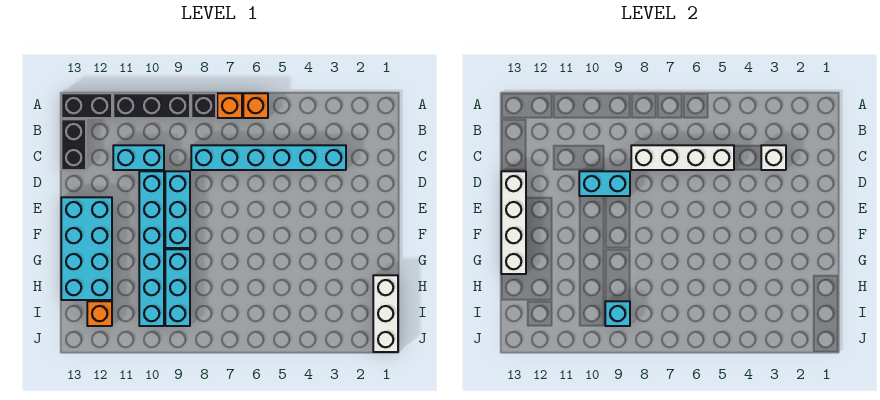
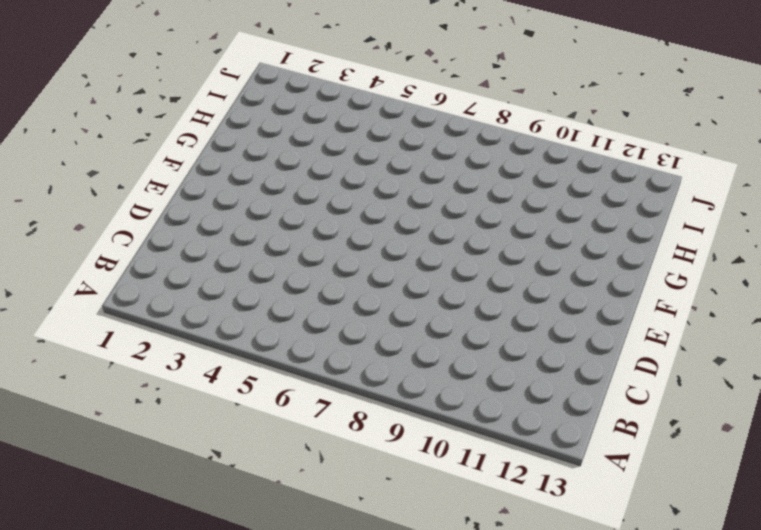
none -> orange brick A6 level 1
none -> orange brick A7 level 1
none -> black brick A8 level 1

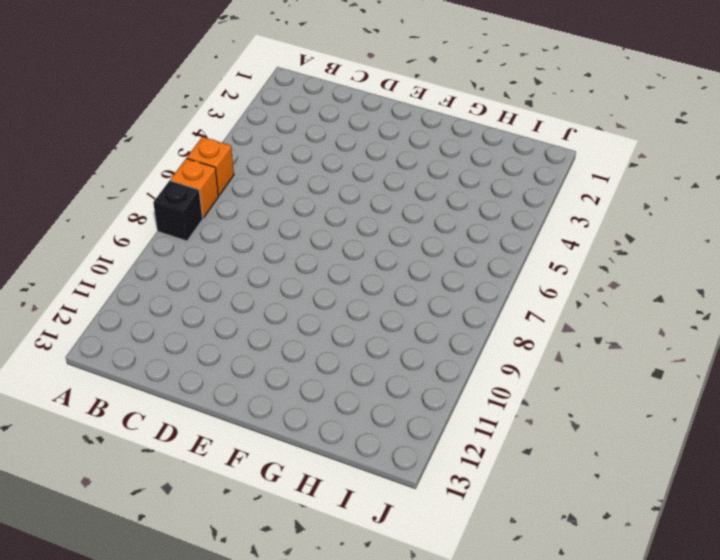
none -> black brick A9:A11 level 1
none -> black brick A12:A13 level 1
none -> black brick B13:C13 level 1

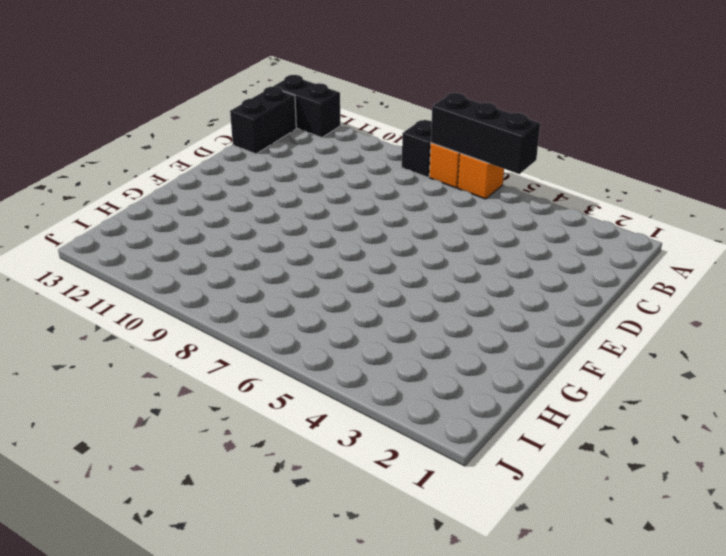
black brick A5:A7 level 2 -> black brick A9:A11 level 1
none -> cyan brick C3:C8 level 1
none -> cyan brick C10:C11 level 1
none -> cyan brick D9:F9 level 1

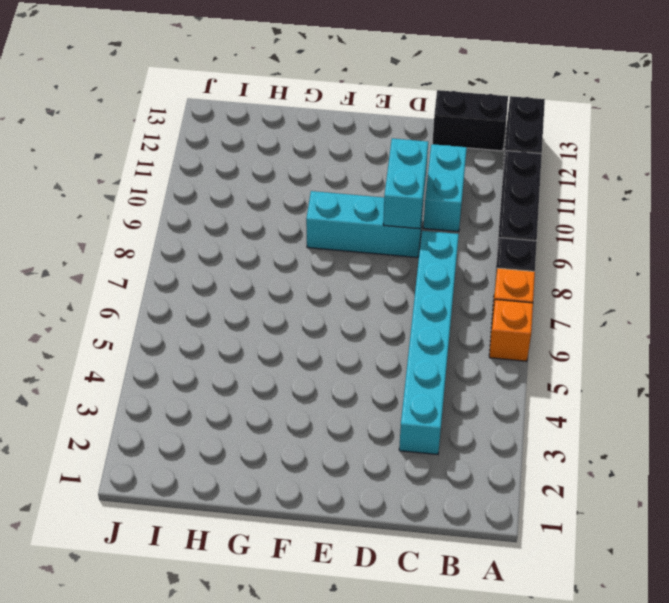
none -> cyan brick D10:I10 level 1
none -> cyan brick E12:H13 level 1
none -> cyan brick G9:I9 level 1

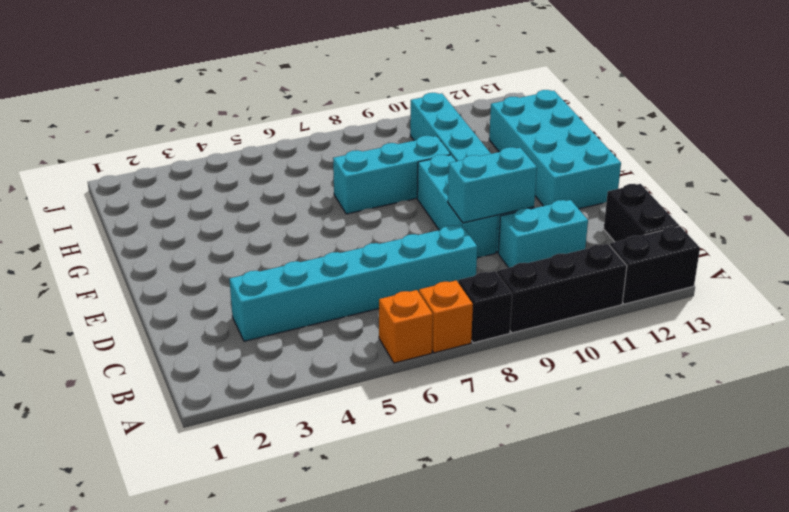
cyan brick G7:G9 level 1 -> cyan brick G9:I9 level 1
none -> white brick H1:J1 level 1
none -> orange brick I12 level 1
none -> white brick C3 level 2

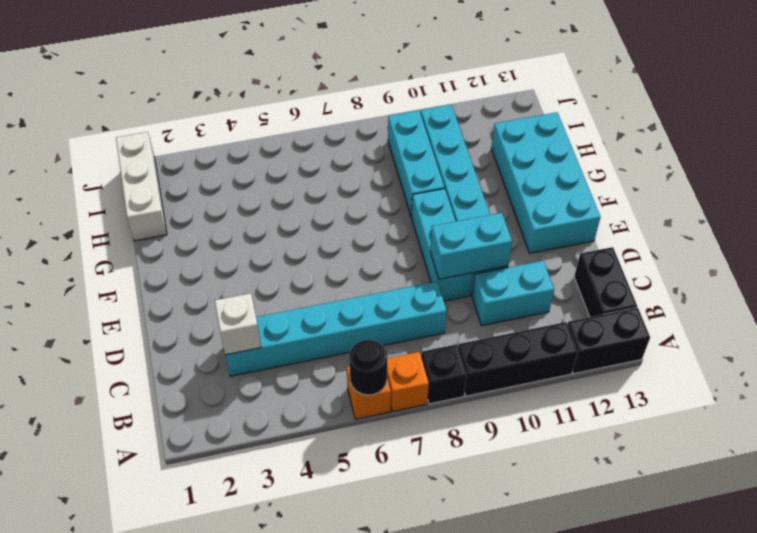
black round brick A6 level 2 -> none
none -> orange brick I12 level 1
none -> white brick C5:C8 level 2
none -> white brick D13:G13 level 2

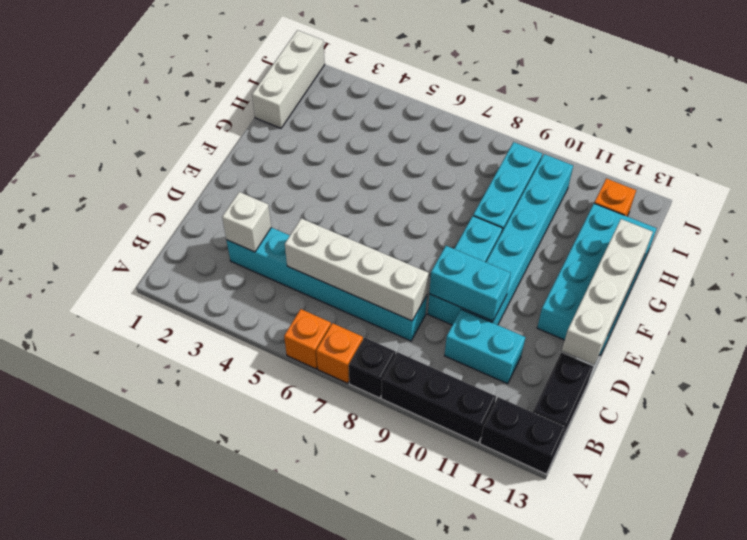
none -> cyan brick I9 level 2

